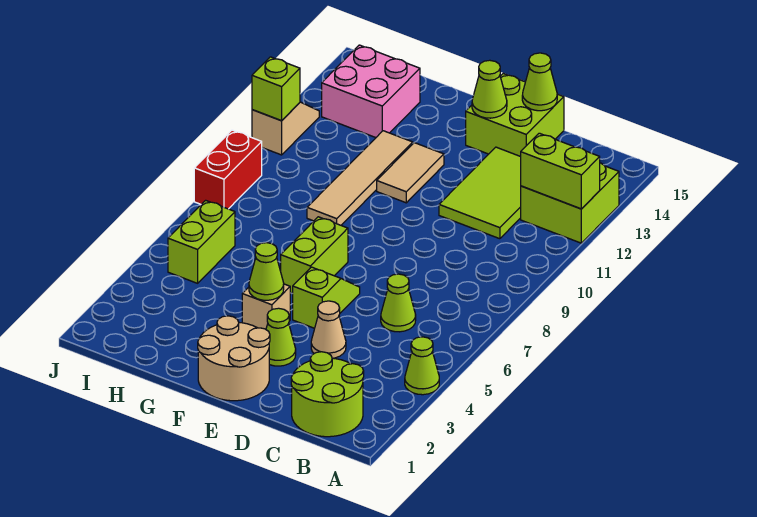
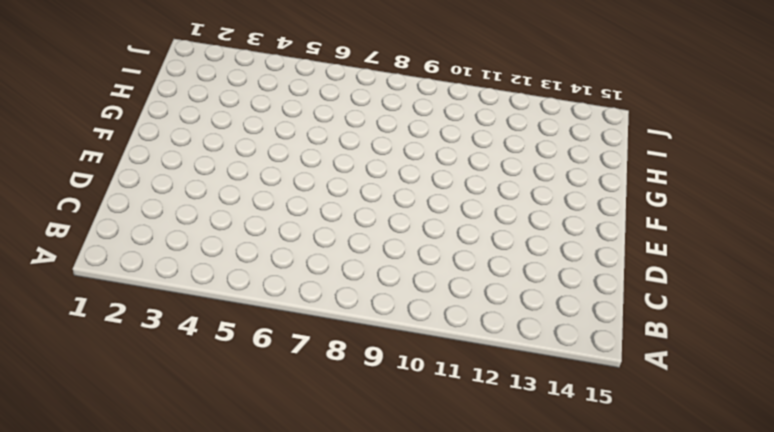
none -> lime cone A4 level 1
none -> lime brick A12:B13 level 1
none -> lime round brick B1:C2 level 1

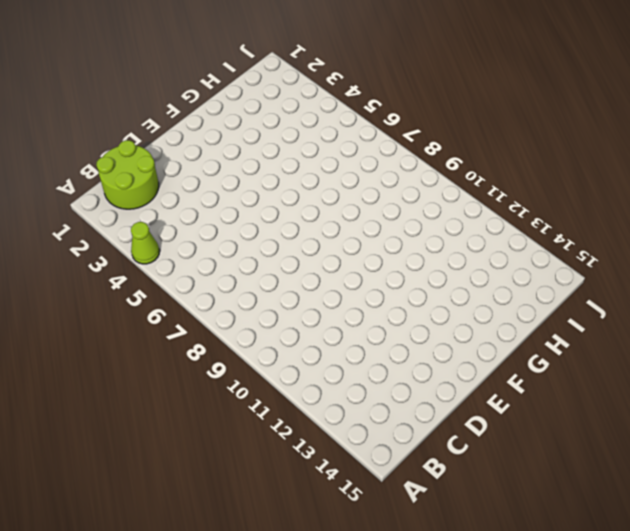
none -> lime brick A12:B13 level 1
none -> lime cone C6 level 1
none -> lime tile C11:D13 level 1

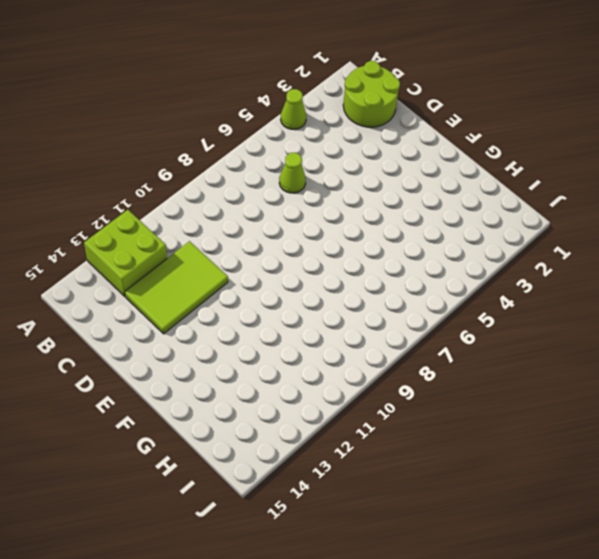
none -> tan cone D4 level 1
none -> lime brick D14:E15 level 1
none -> tan round brick E1:F2 level 1

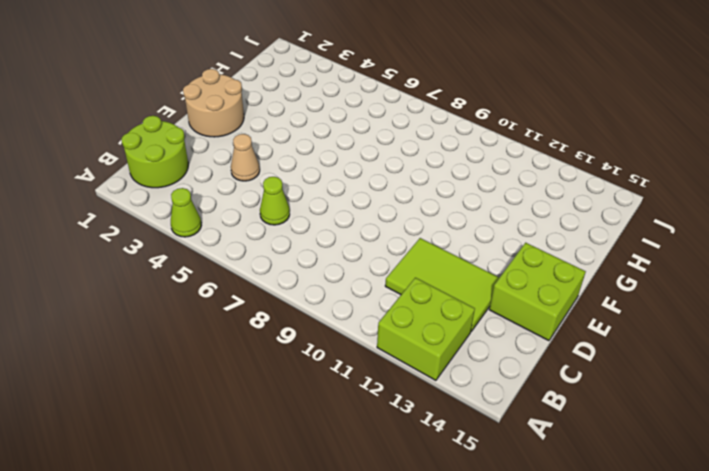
none -> lime cone E3 level 1
none -> lime slope E5:E6 level 1 top 5
none -> tan brick F4 level 1

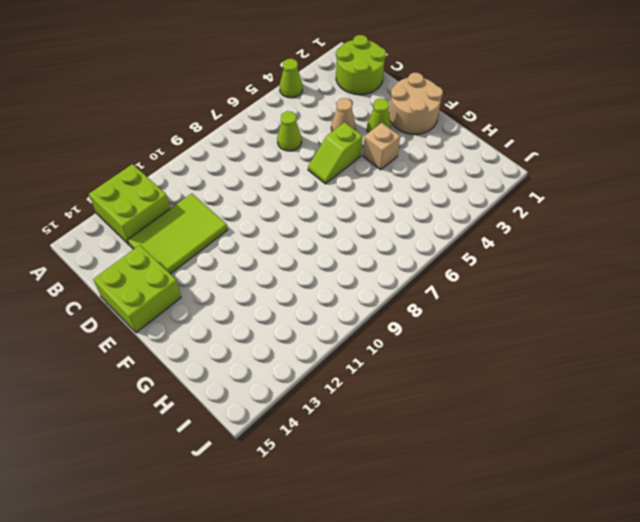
none -> lime brick F6:F7 level 1
none -> tan tile F11:F12 level 1
none -> tan tile G9:G12 level 1

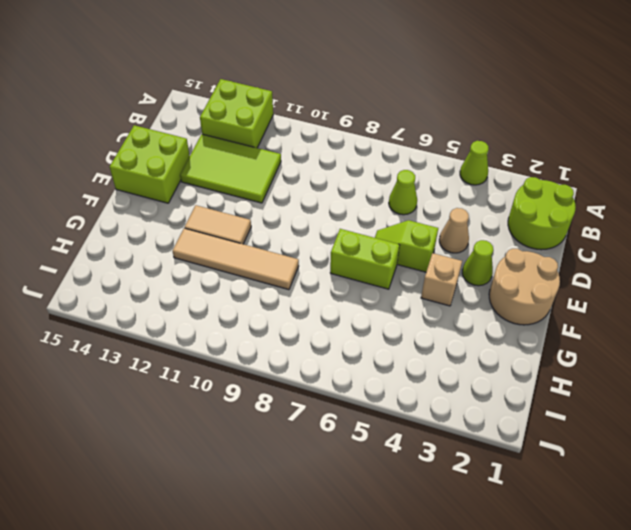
none -> pink brick H13:I14 level 1
none -> lime brick I5:I6 level 1
none -> red brick J8:J9 level 1

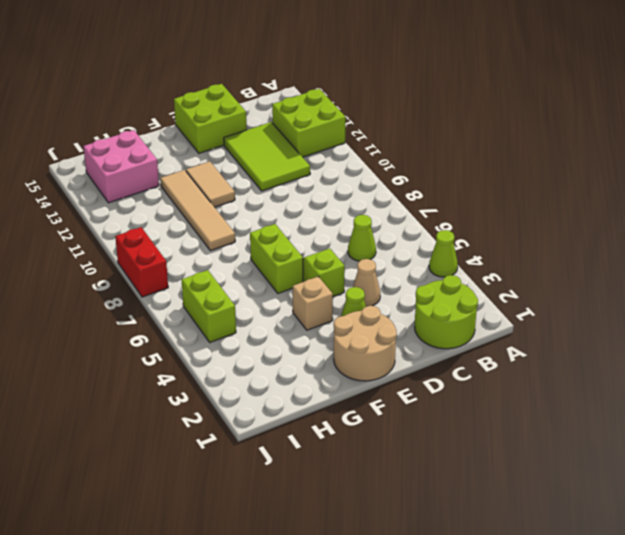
none -> tan slope J11:J12 level 1 top 11
none -> lime brick A12:B12 level 2
none -> lime cone D15 level 2

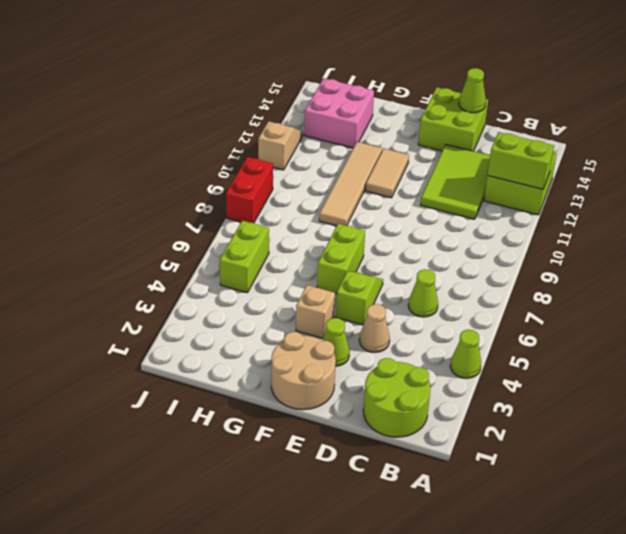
none -> lime cone E14 level 2
none -> lime cone F4 level 2
none -> lime brick J11 level 2

